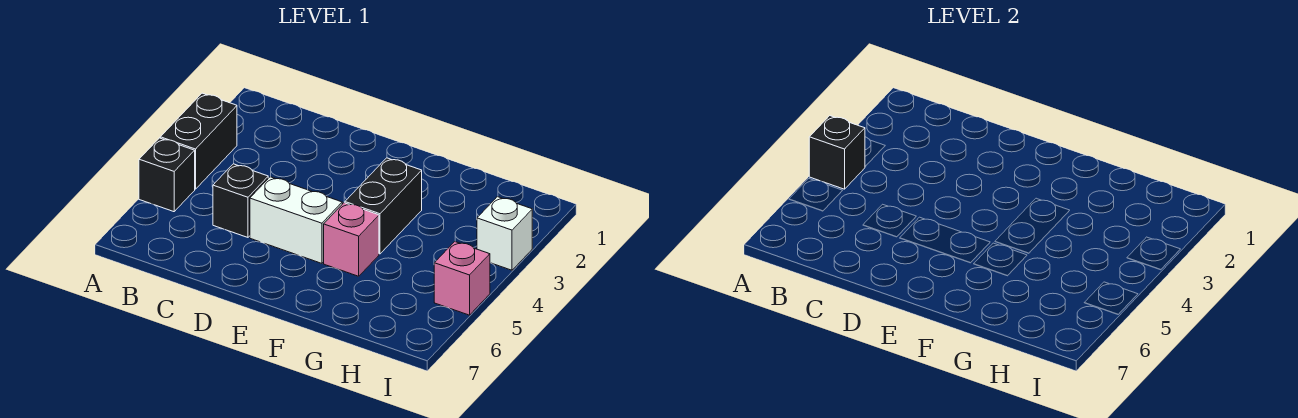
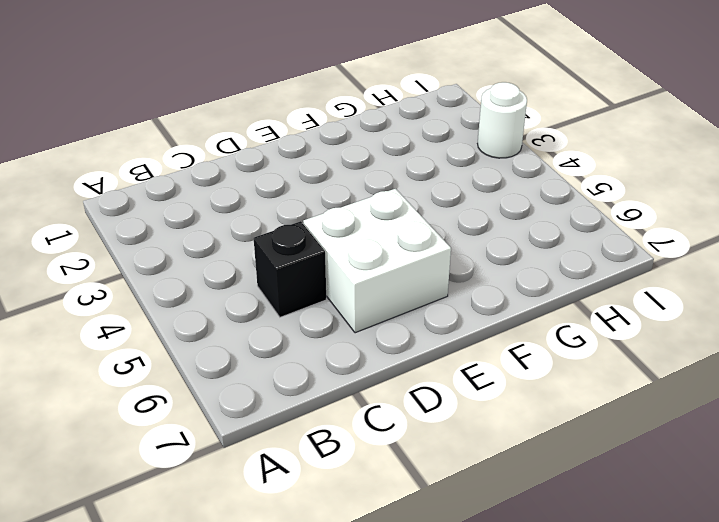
white brick D5:E6 level 1 -> white brick D5:E5 level 1
white round brick I3 level 1 -> white brick I3 level 1
none -> black brick A3:A4 level 1
none -> black brick A5 level 1

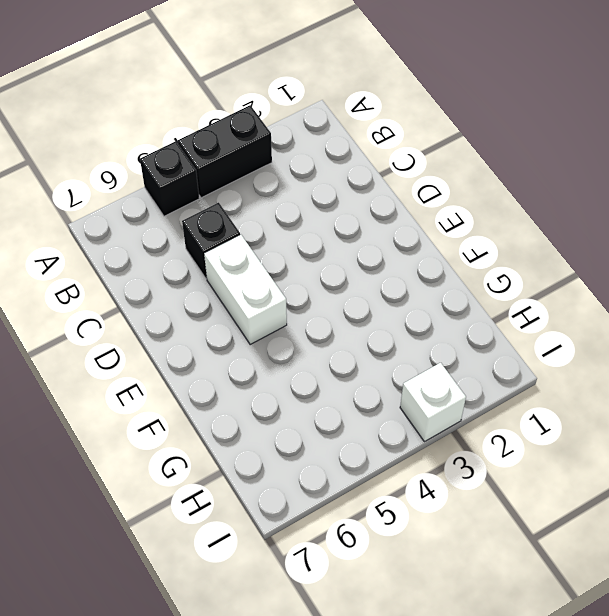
none -> black brick F3:F4 level 1
none -> pink brick F5 level 1

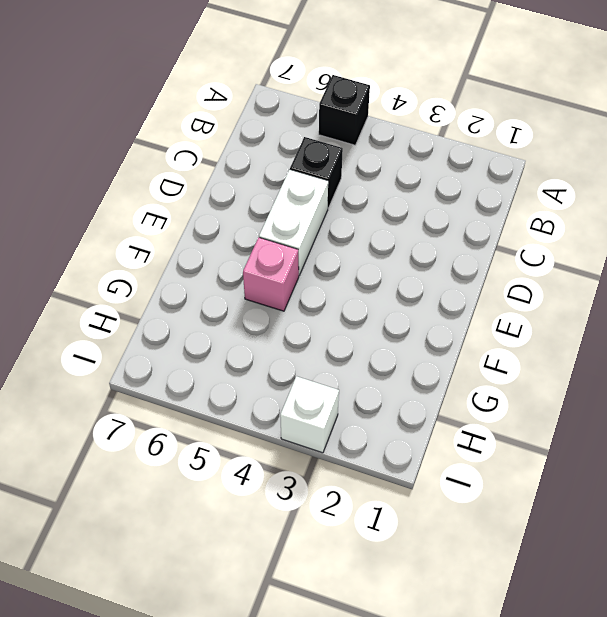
none -> black brick A3:A4 level 1
none -> black brick F3:F4 level 1

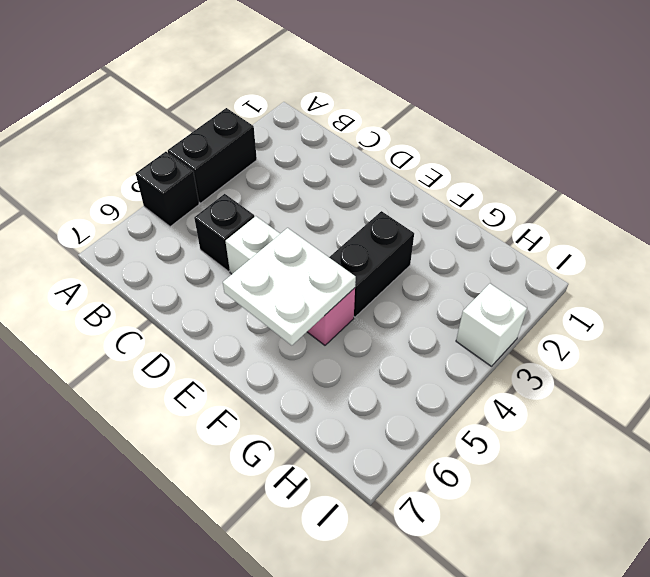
white plate E5:F6 level 2 -> none
none -> pink brick I5 level 1
none -> black brick A4 level 2

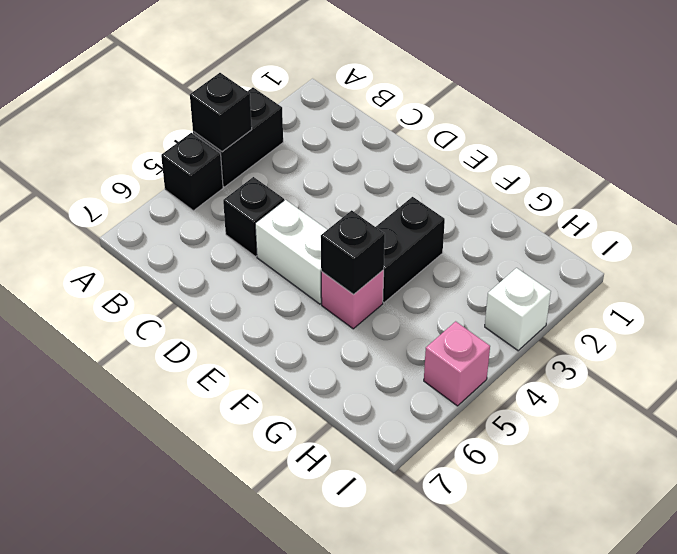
black brick F5 level 2 -> none

